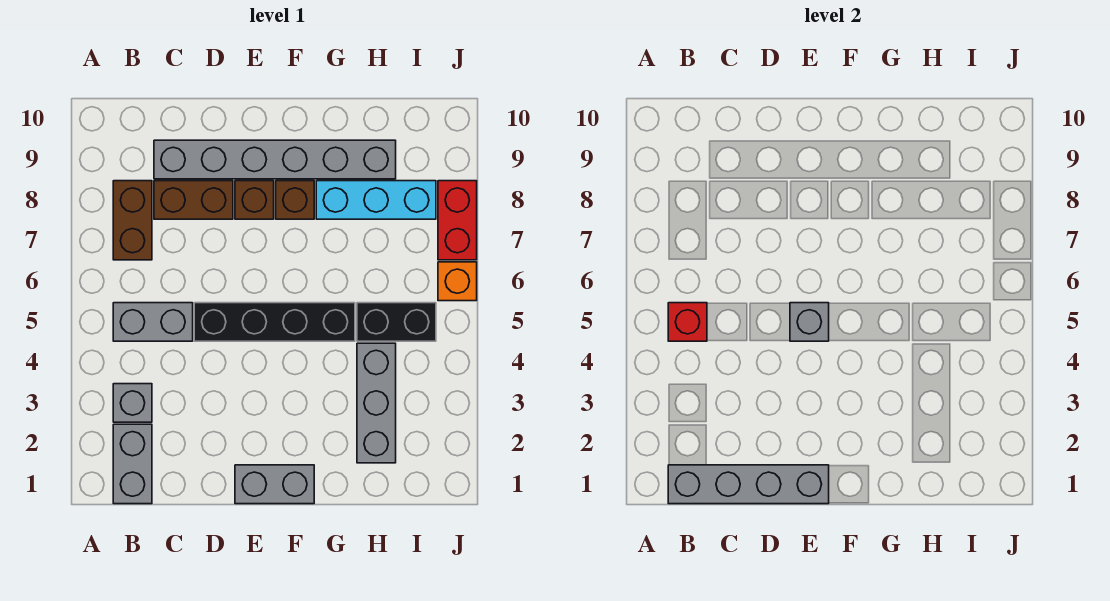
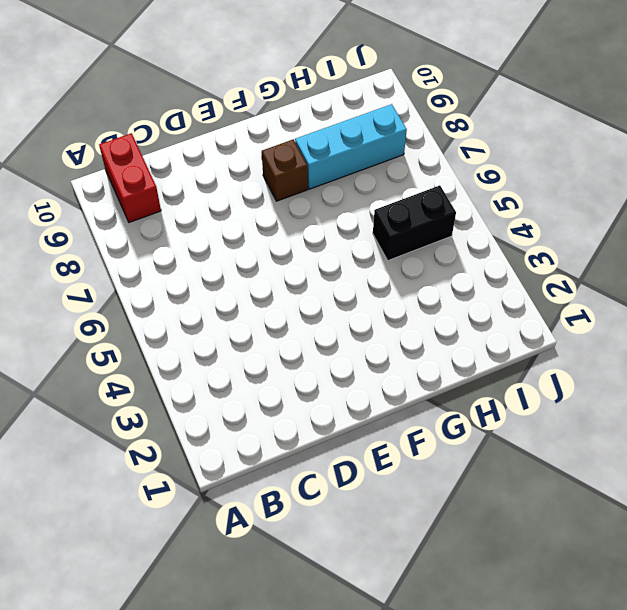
red brick B9:B10 level 1 -> red brick J7:J8 level 1
none -> grey brick B1:B2 level 1
none -> grey brick B3 level 1
none -> grey brick B5:C5 level 1

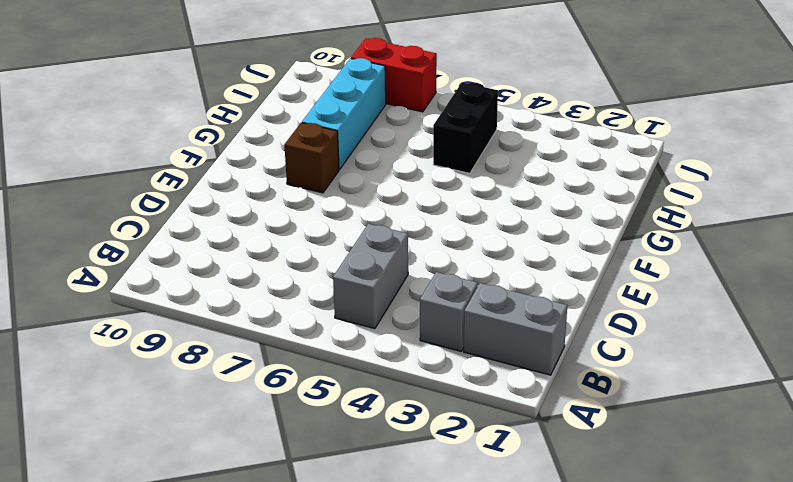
none -> brown brick B7:B8 level 1
none -> brown brick C8:D8 level 1
none -> grey brick C9:H9 level 1

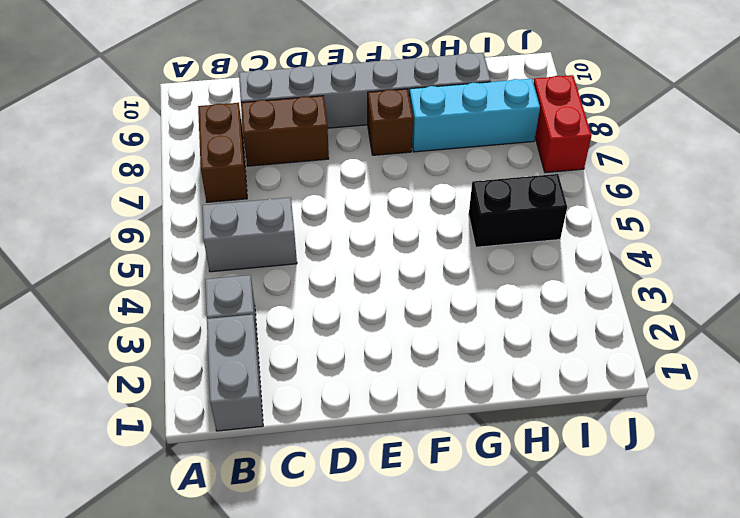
none -> black brick D5:G5 level 1
none -> grey brick E1:F1 level 1
none -> brown brick E8 level 1

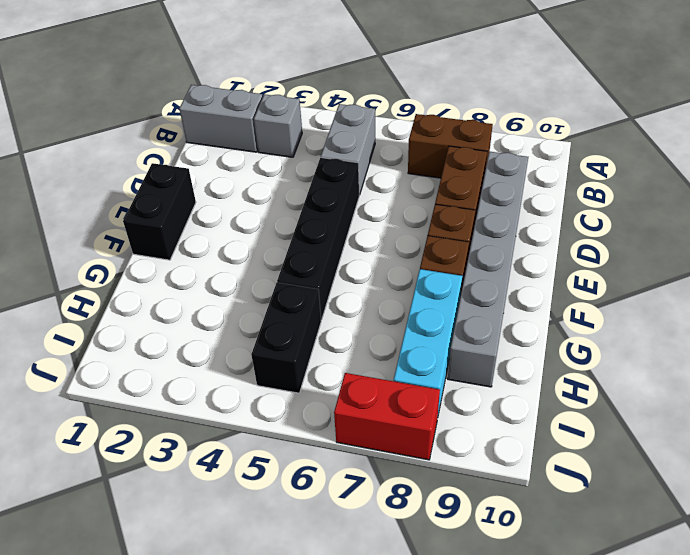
black brick E1:F1 level 1 -> grey brick E1:F1 level 1
none -> grey brick H2:H4 level 1
none -> orange brick J6 level 1
none -> grey brick B1:E1 level 2

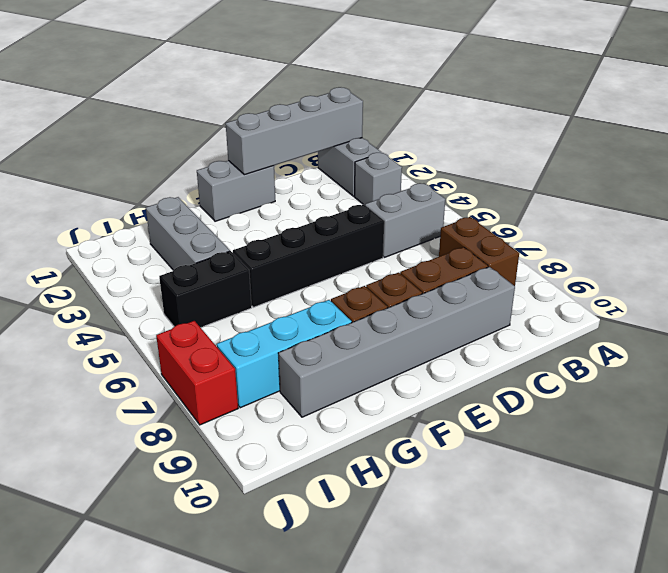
none -> orange brick J6 level 1
none -> red brick B5 level 2
none -> grey brick E5 level 2

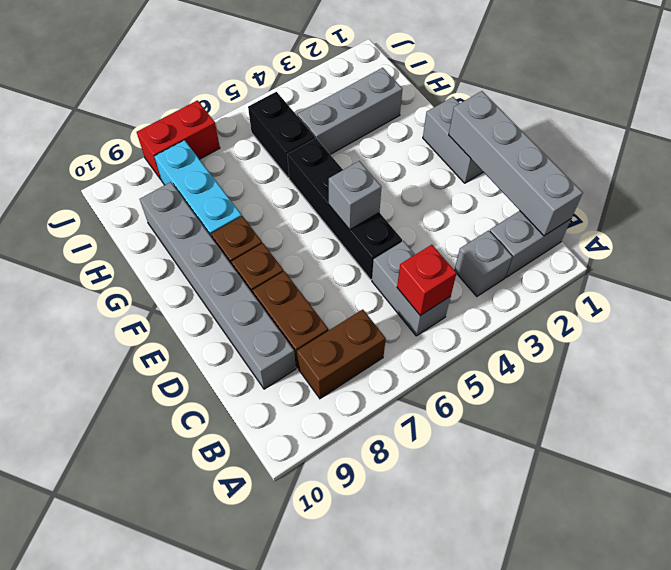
none -> orange brick J6 level 1

